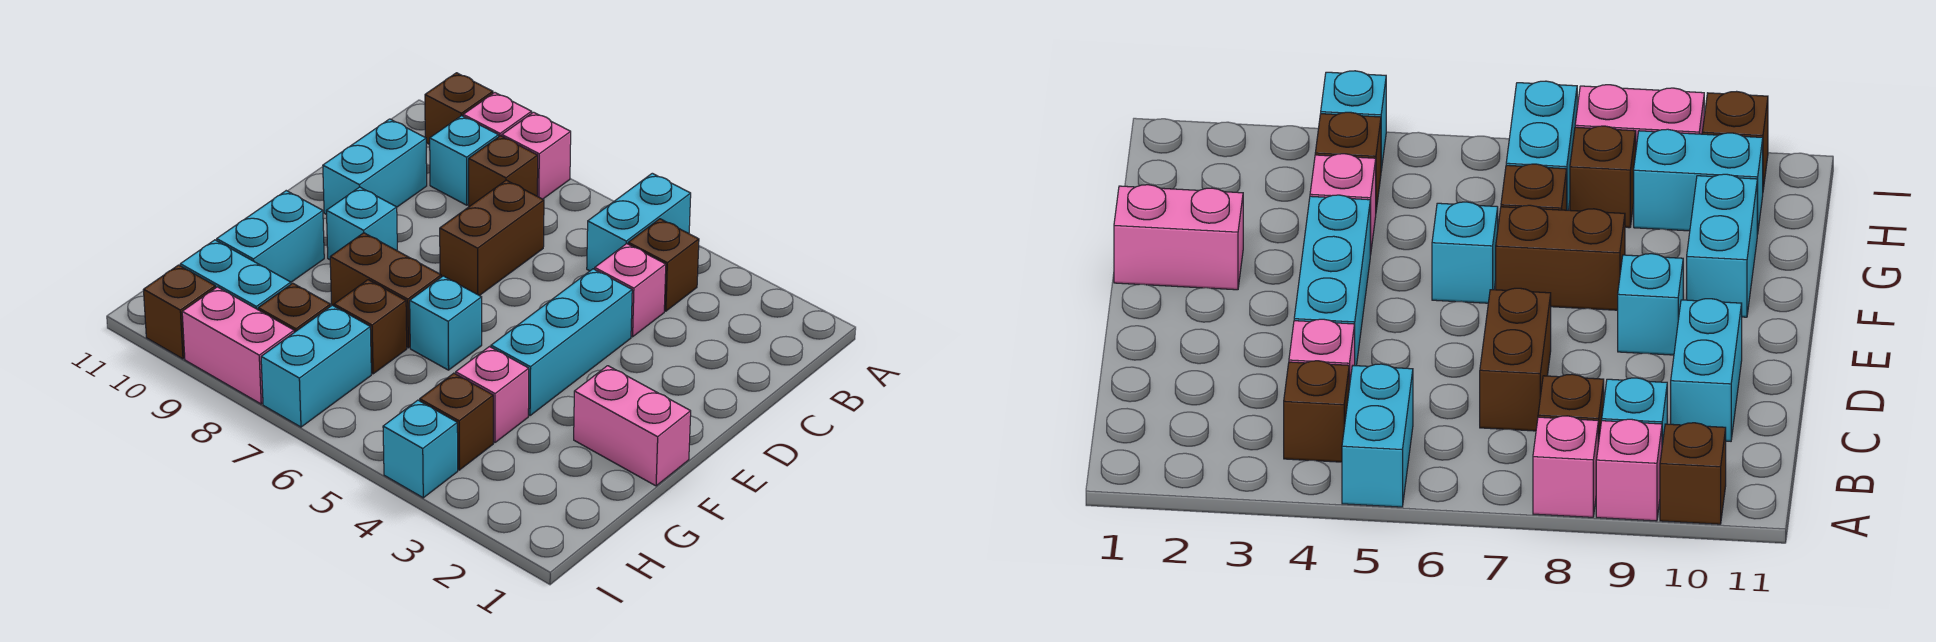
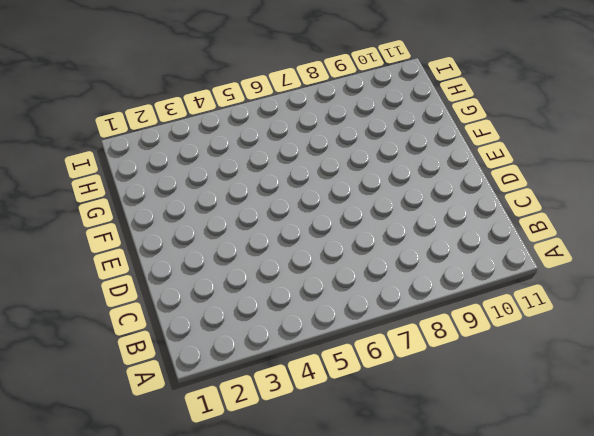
none -> cyan brick A5:B5 level 1
none -> pink brick A8 level 1
none -> pink brick A9 level 1

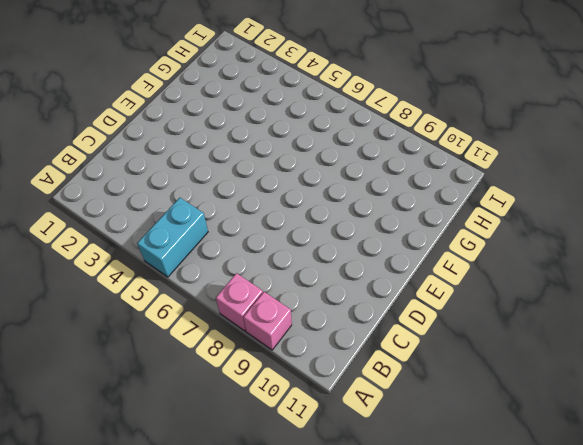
none -> brown brick A10 level 1
none -> brown brick B4 level 1
none -> brown brick B8 level 1

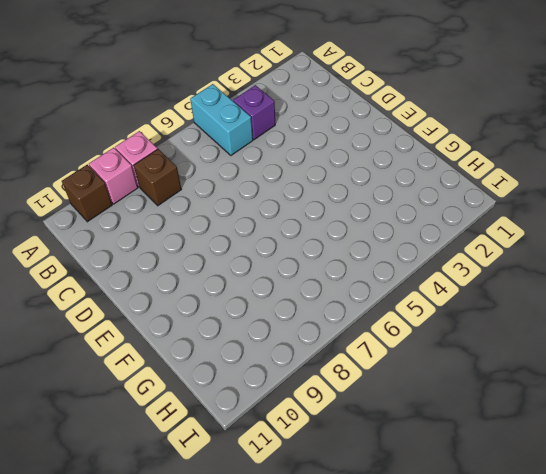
purple brick B4 level 1 -> brown brick B4 level 1
none -> cyan brick B9 level 1
none -> pink brick C4 level 1
none -> brown brick C7:D7 level 1

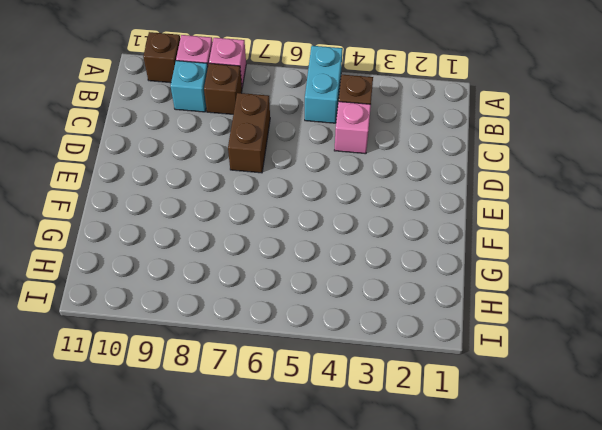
none -> cyan brick C10:D10 level 1
none -> cyan brick D4:F4 level 1
none -> cyan brick E9 level 1

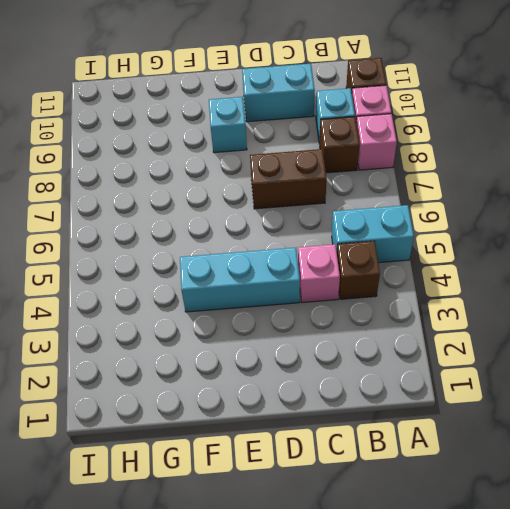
none -> pink brick F1:F2 level 1
none -> cyan brick F6 level 1
none -> brown brick F7:F8 level 1

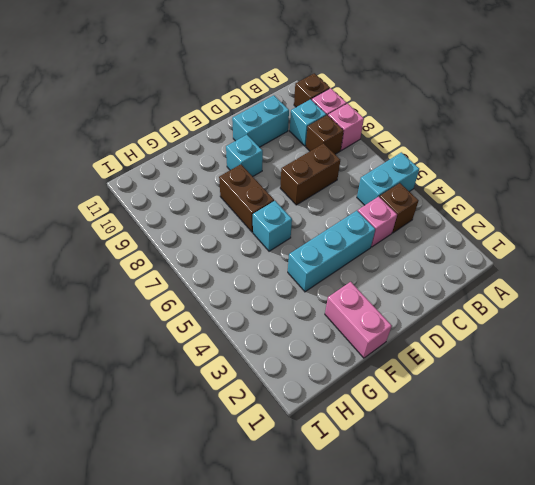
none -> cyan brick F10:G10 level 1
none -> pink brick G4 level 1
none -> brown brick G7 level 1

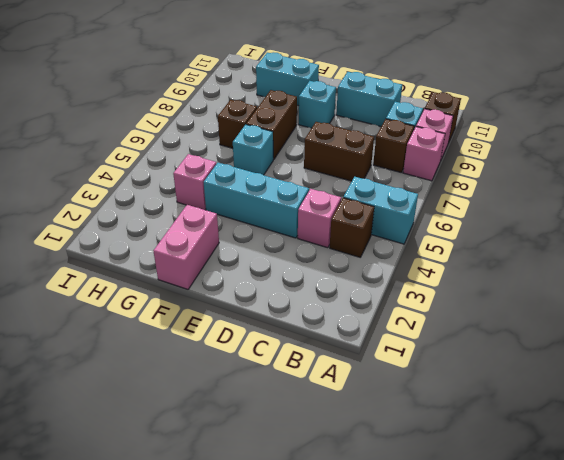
none -> brown brick H4 level 1
none -> cyan brick H7:I7 level 1
none -> brown brick H8 level 1

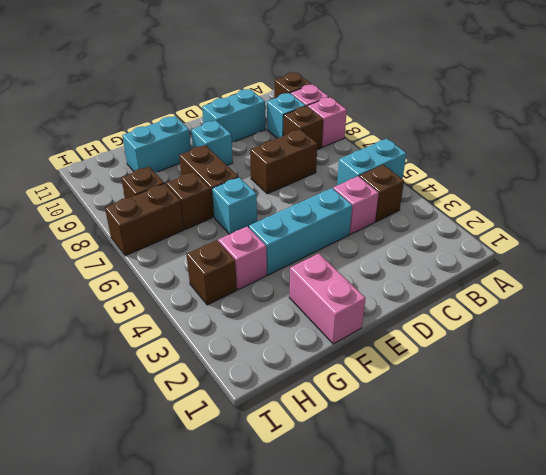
brown brick H7:I7 level 1 -> cyan brick H7:I7 level 1
none -> cyan brick H9:H10 level 1
none -> cyan brick I4 level 1
none -> pink brick I8:I9 level 1

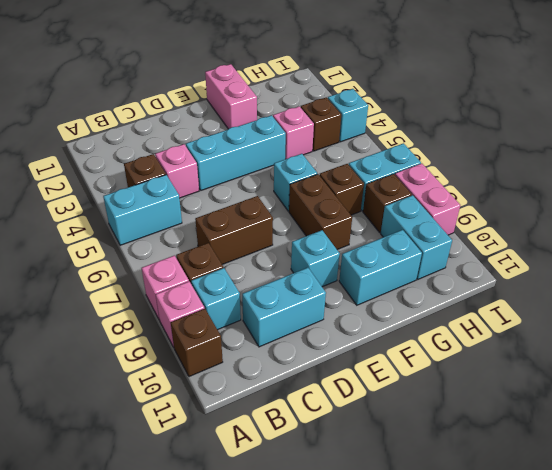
none -> brown brick I10 level 1

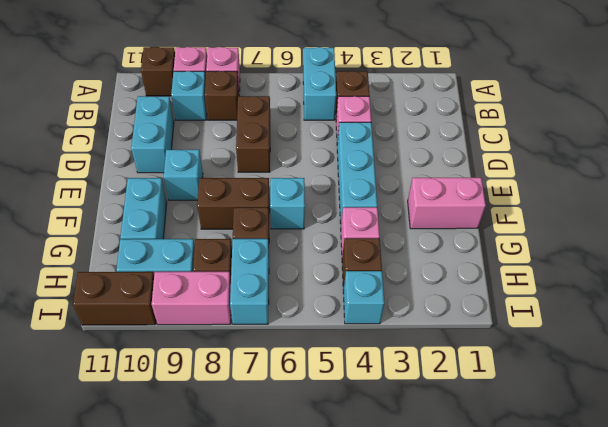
brown brick I10:I11 level 1 -> brown brick I10 level 1

